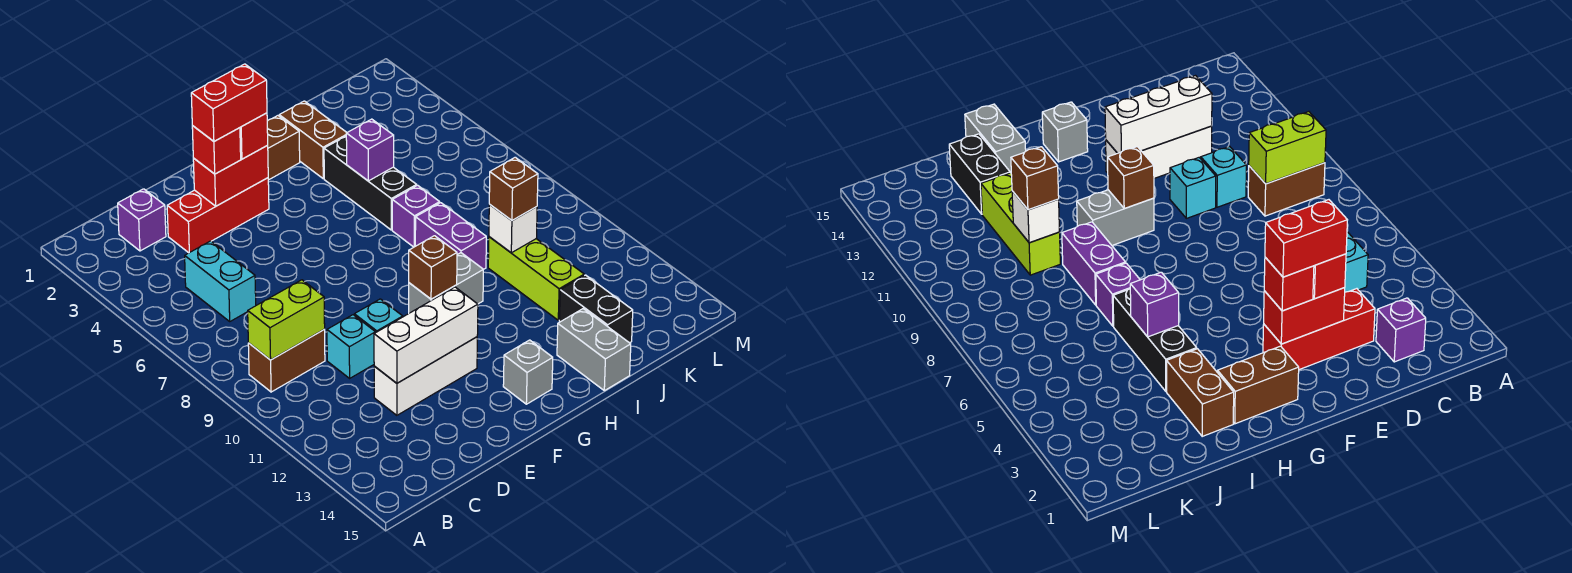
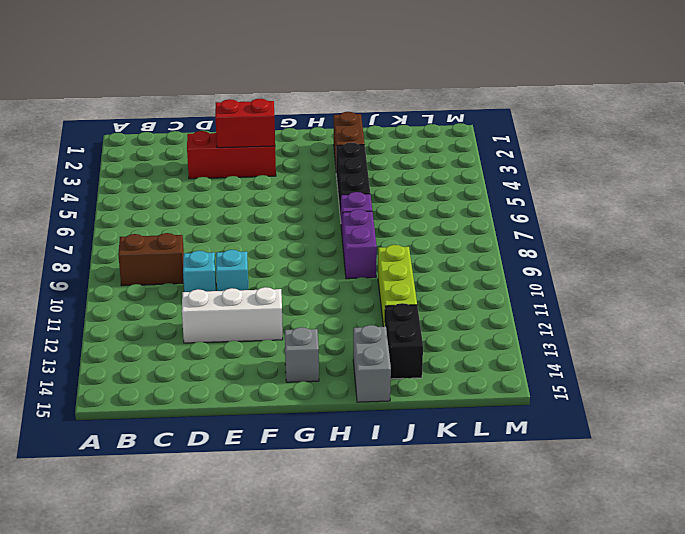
none -> purple brick C2 level 1
none -> cyan brick C5:C6 level 1
none -> brown brick G2:H2 level 1

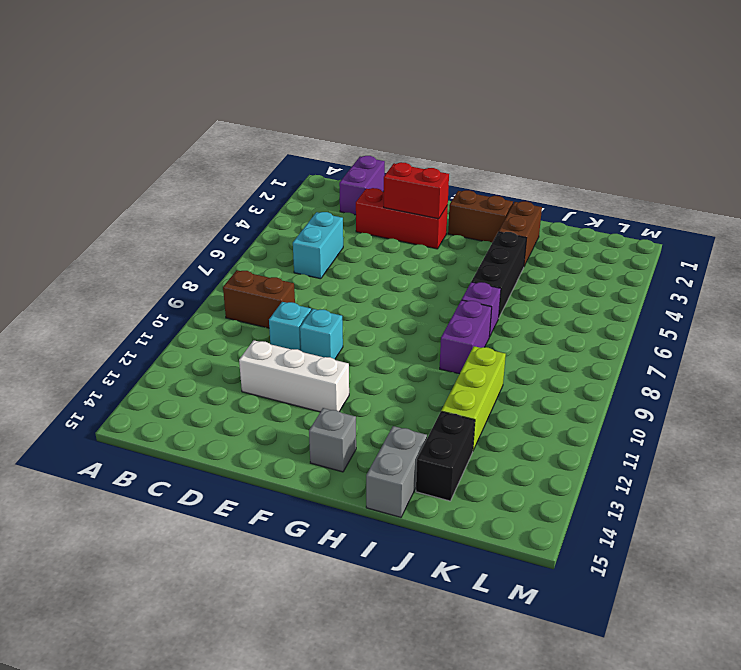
purple brick C1:C2 level 1 -> purple brick C2 level 1
none -> grey brick G10:H10 level 1
none -> lime brick B9:C9 level 2
none -> white brick D12:F12 level 2

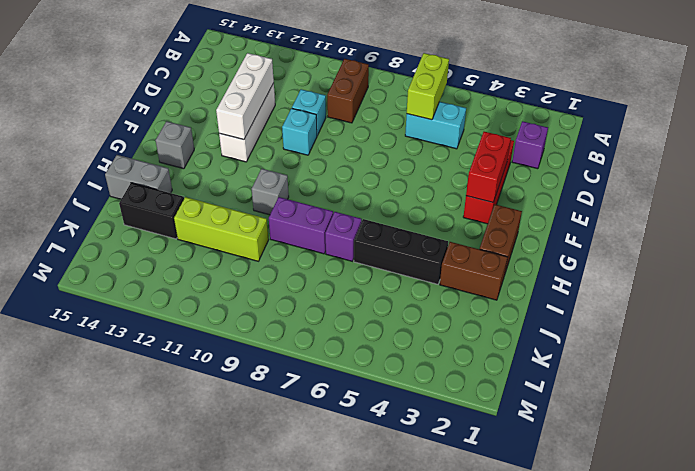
lime brick B6:C6 level 2 -> lime brick B9:C9 level 2
grey brick H10 level 1 -> grey brick G10:H10 level 1
none -> brown brick G10 level 2
none -> purple brick I5 level 2
none -> white brick J10 level 2

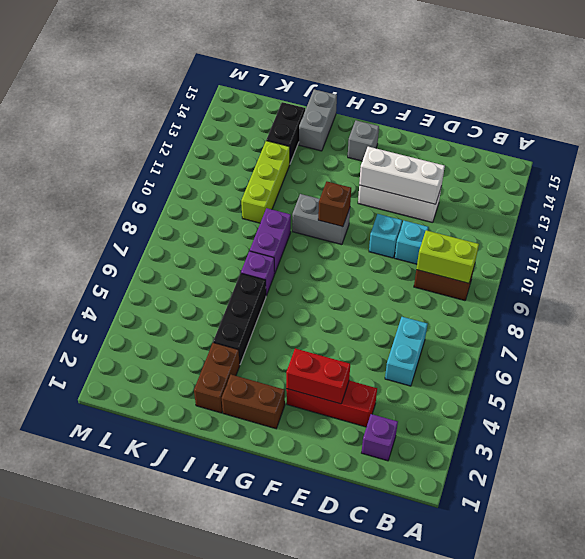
none -> purple brick I5 level 2
none -> white brick J10 level 2
none -> red brick E3 level 3

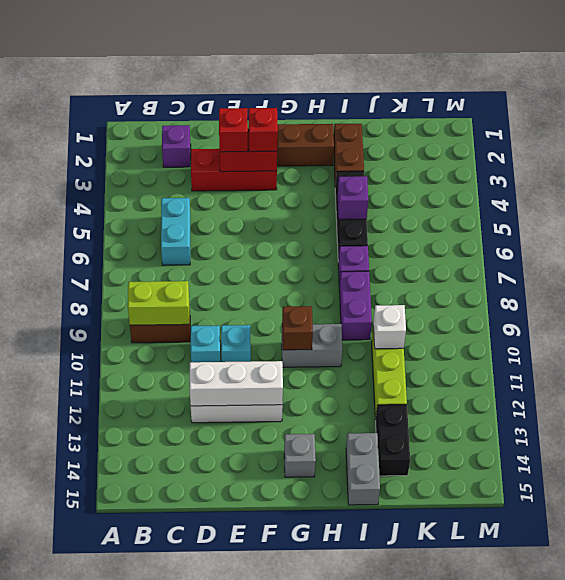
none -> brown brick J10 level 3
none -> red brick E3:F3 level 4

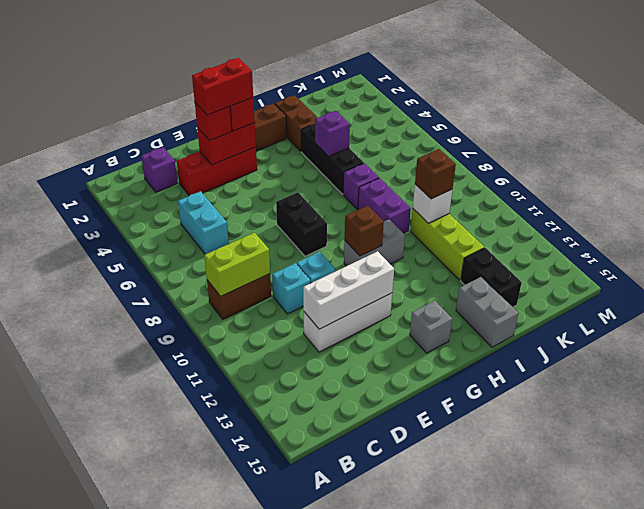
black brick F7:F8 level 1 -> none

